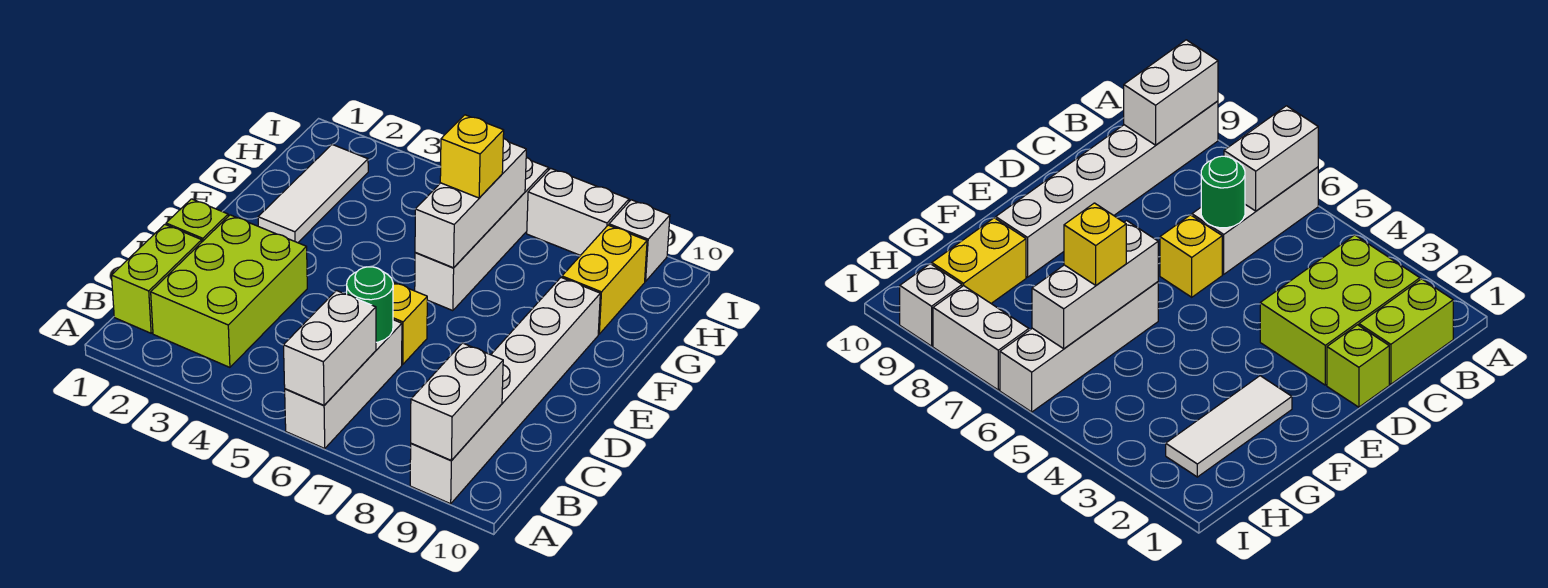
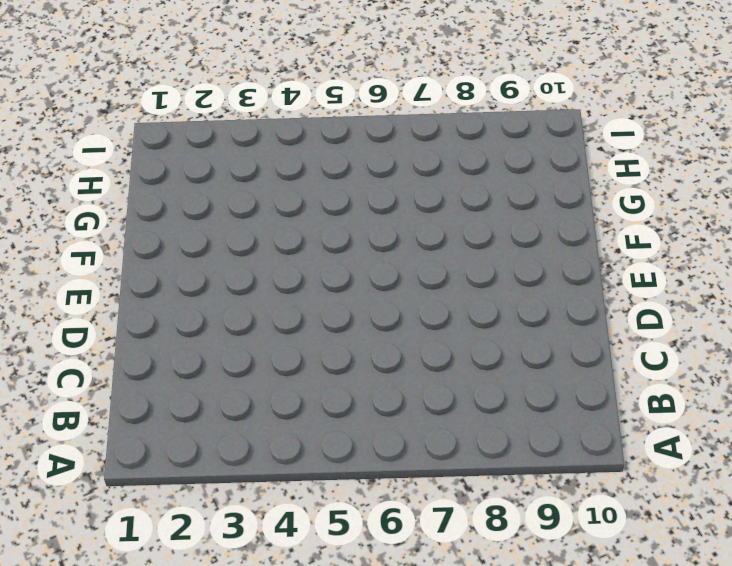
none -> white brick A6:C6 level 1
none -> white brick A9:F9 level 1
none -> lime brick B1:C1 level 1

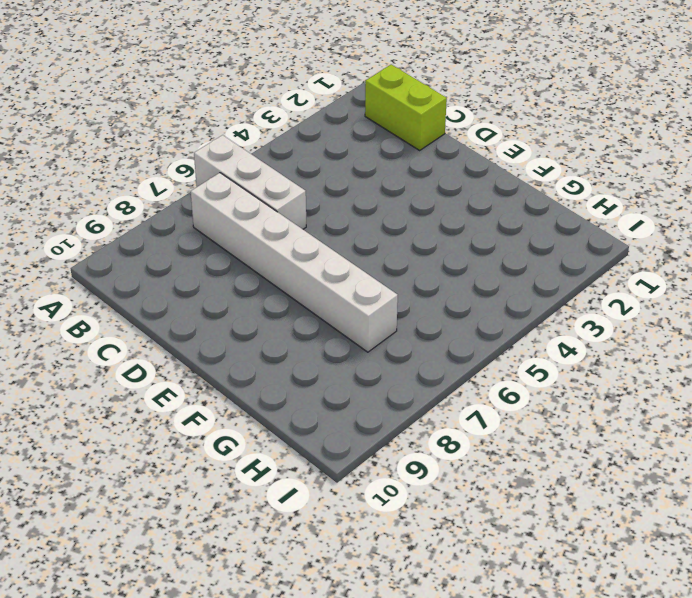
white brick B7:G7 level 1 -> white brick A9:F9 level 1
none -> lime brick B2:D3 level 1
none -> lime brick D1 level 1
none -> yellow brick D6 level 1

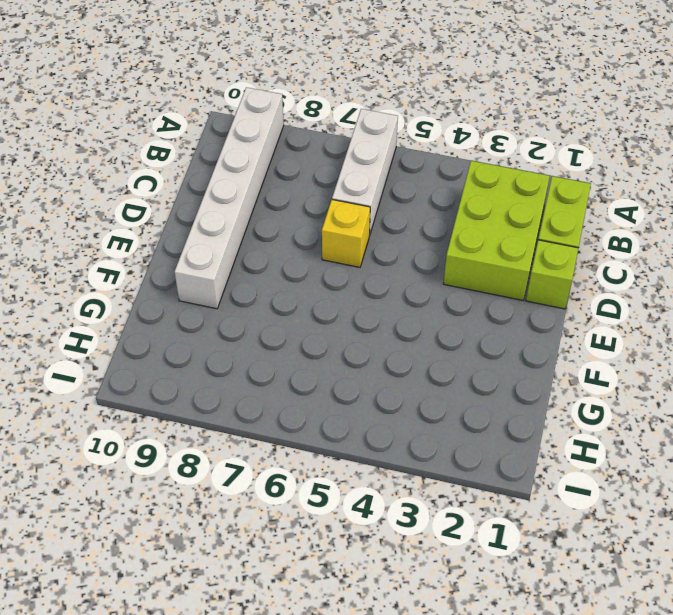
none -> white tile F2:H2 level 1
none -> white brick F6:I6 level 1
none -> yellow brick G9:H9 level 1

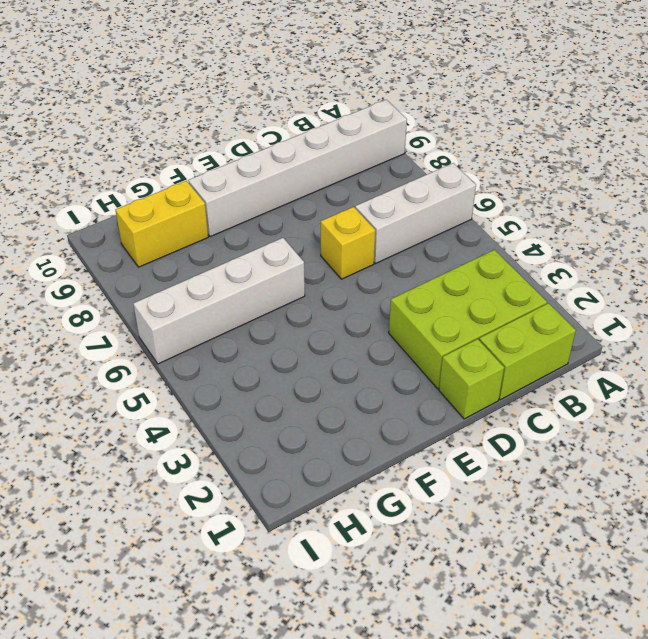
none -> white tile F2:H2 level 1
none -> white brick I7:I8 level 1
none -> white brick I9 level 1

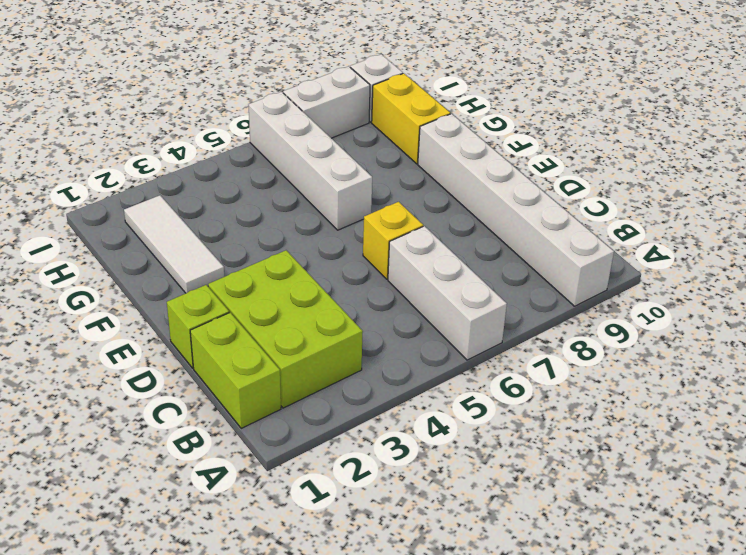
none -> white brick A6:B6 level 2
none -> white brick A9:B9 level 2
none -> green round brick C6 level 2

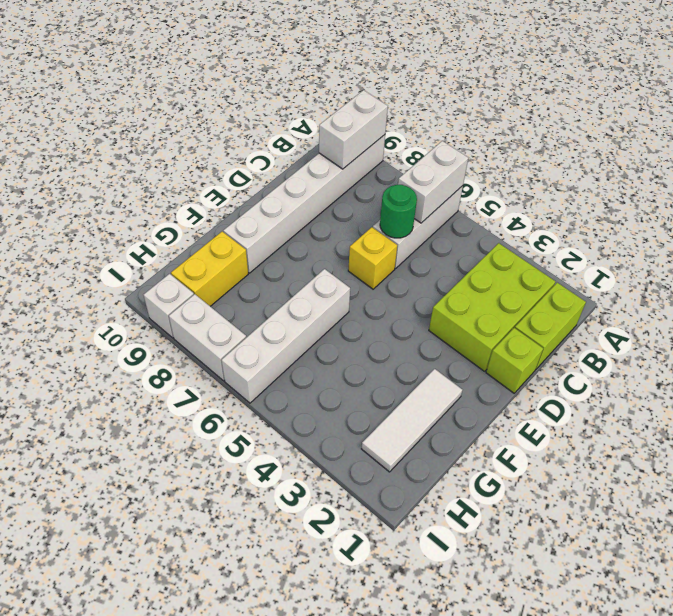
none -> white brick F6:H6 level 2
none -> yellow brick G6 level 3

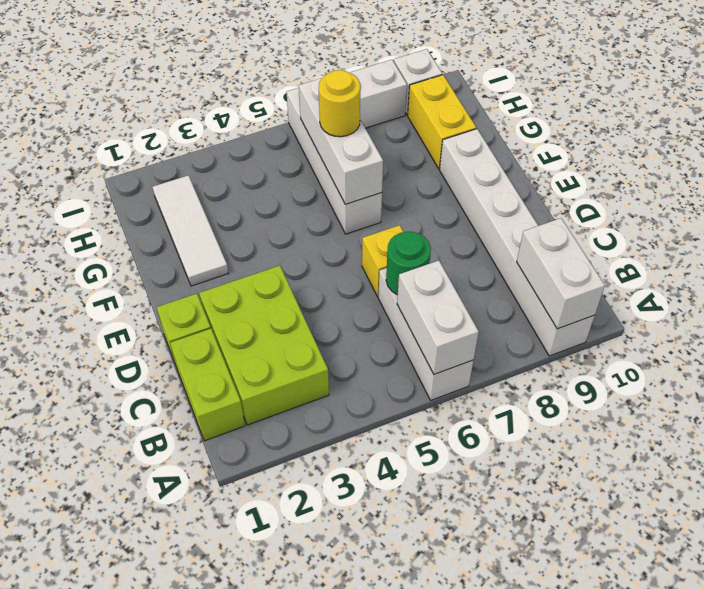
yellow round brick G6 level 3 -> yellow brick G6 level 3

